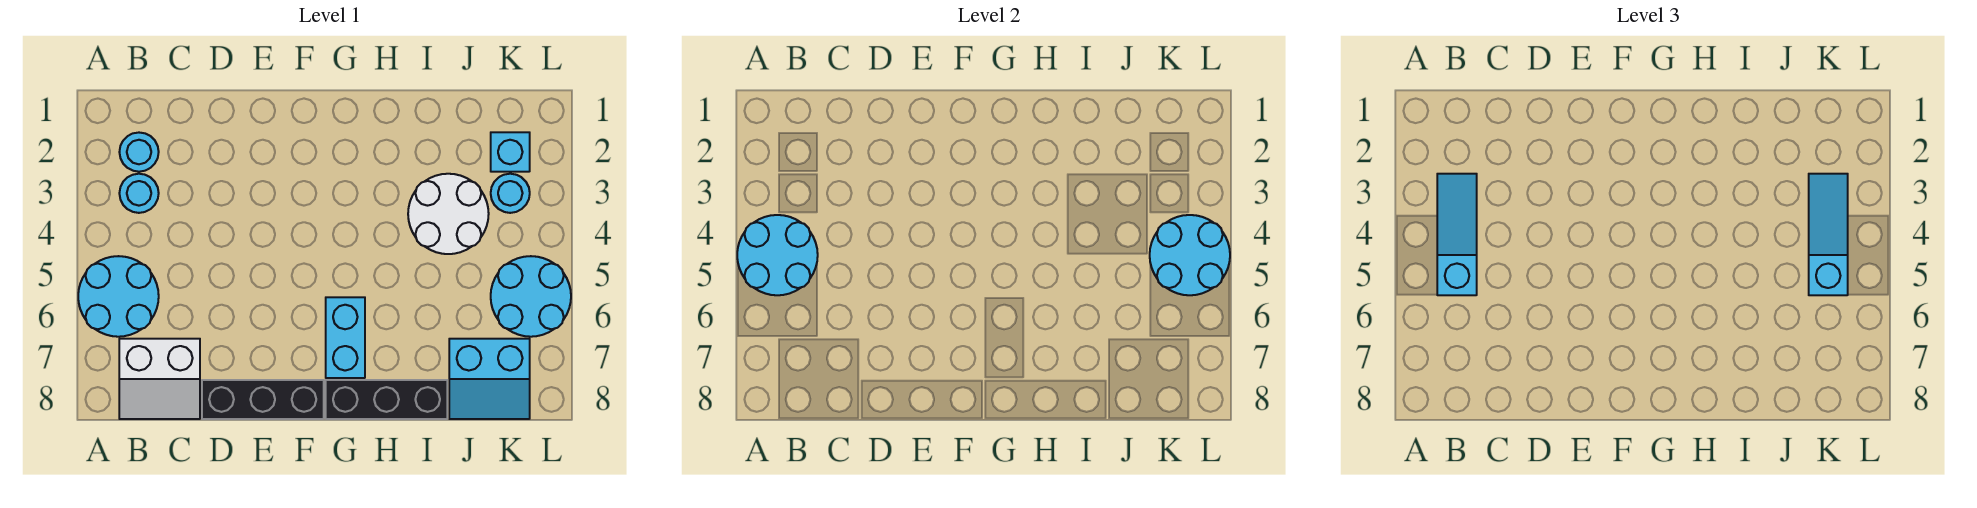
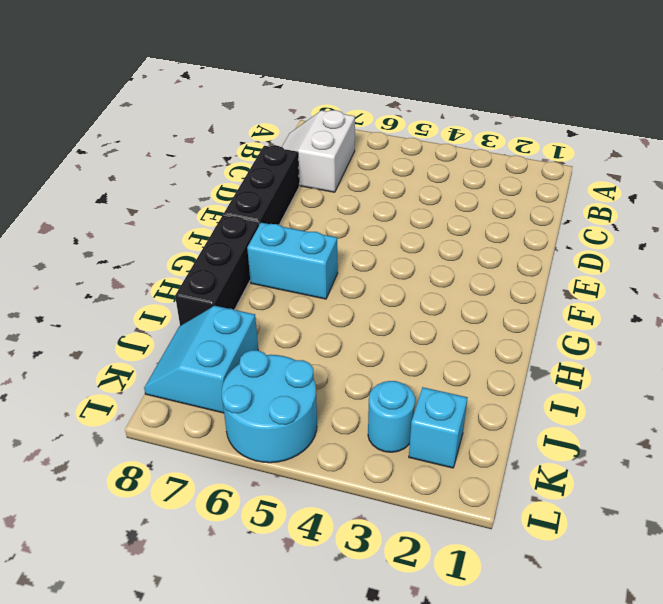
none -> cyan round brick A5:B6 level 1
none -> cyan round brick B2 level 1
none -> cyan round brick B3 level 1

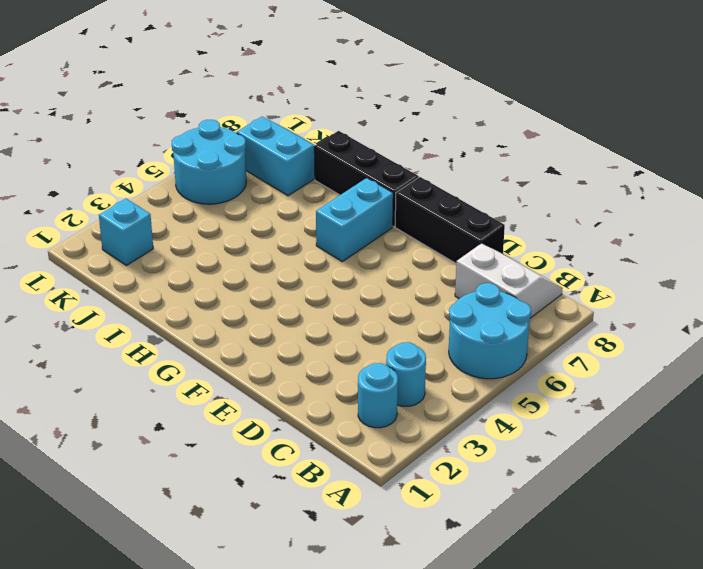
none -> white round brick I3:J4 level 1
none -> cyan round brick K3 level 1
none -> cyan round brick A4:B5 level 2

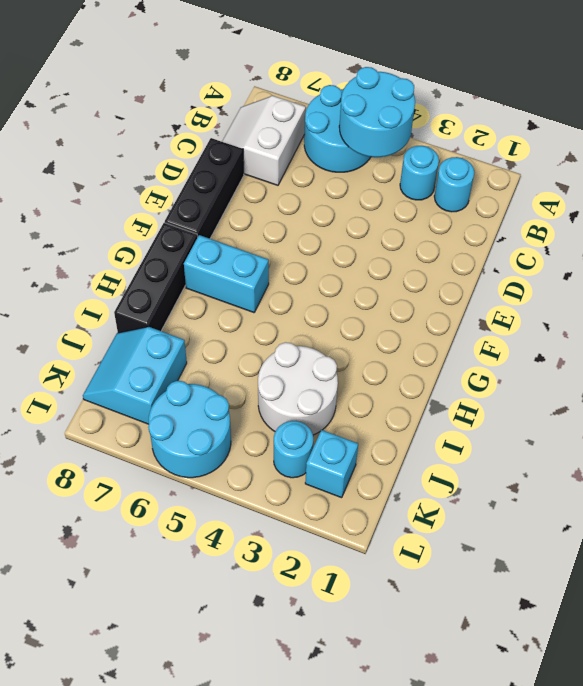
none -> cyan round brick K4:L5 level 2
none -> cyan slope B3:B5 level 3 top 5
none -> cyan slope K3:K5 level 3 top 5

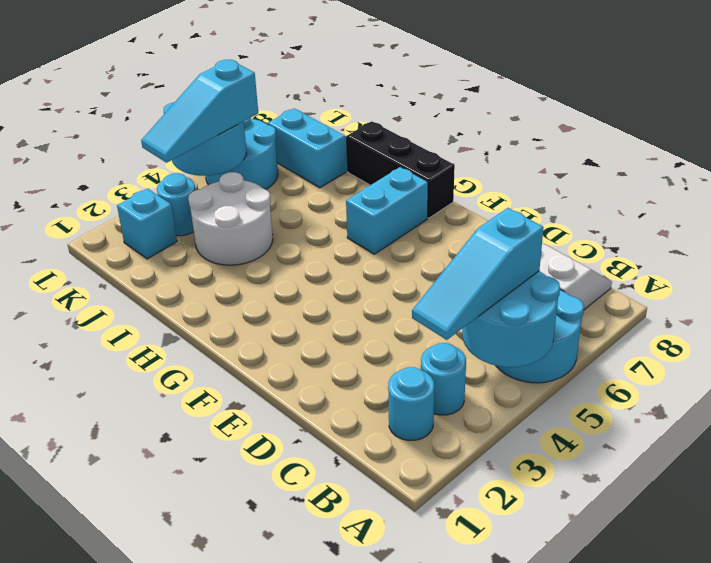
none -> black brick D8:F8 level 1

